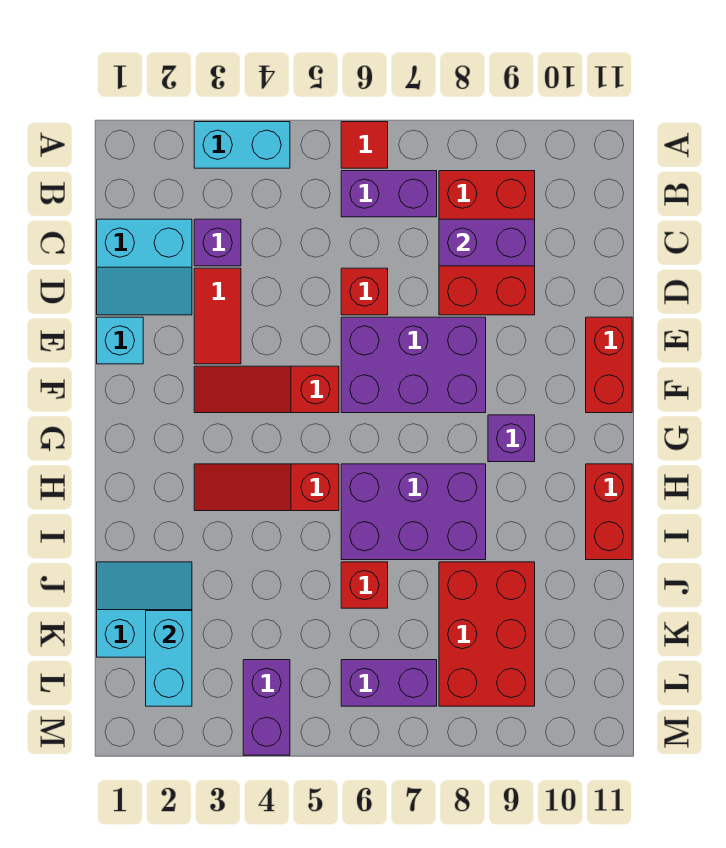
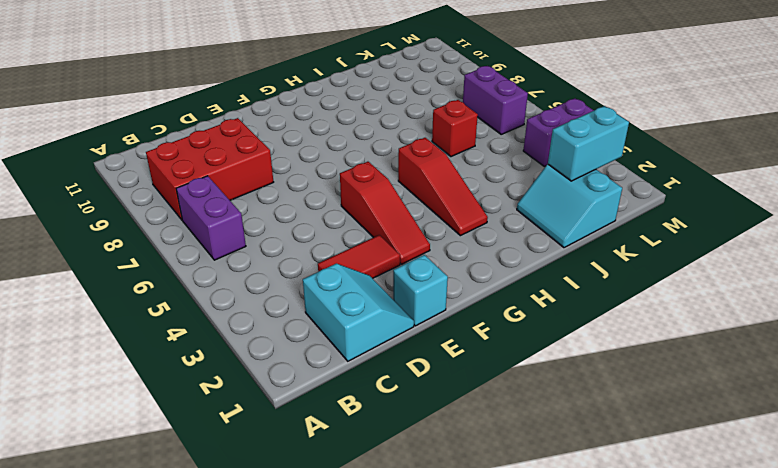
none -> cyan brick A3:A4 level 1
none -> red tile A6 level 1
none -> purple brick C3 level 1

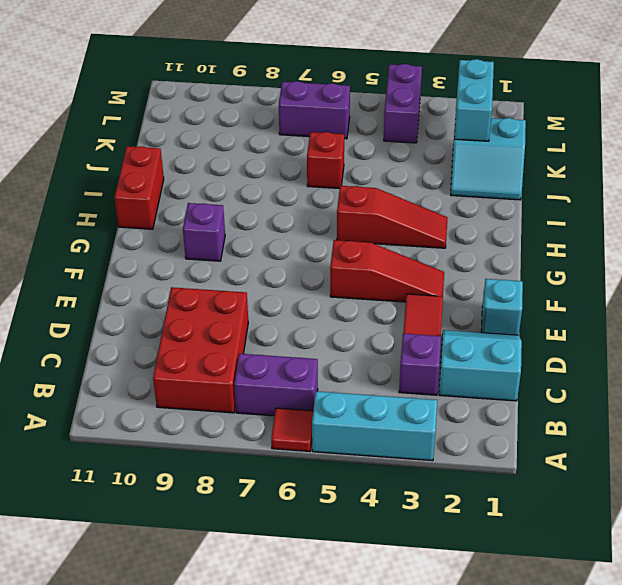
cyan brick A3:A5 level 1 -> cyan brick A3:A4 level 1
none -> red brick D6 level 1
none -> purple brick E6:F8 level 1
none -> red brick E11:F11 level 1

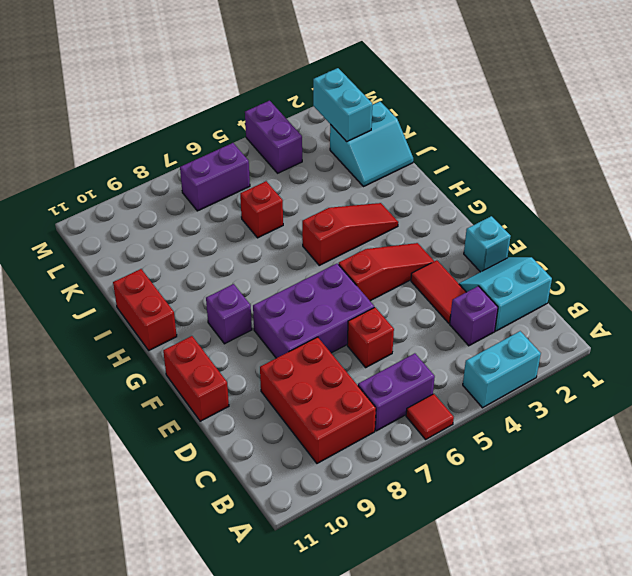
none -> purple brick H6:I8 level 1
none -> red brick J8:L9 level 1
none -> purple brick C8:C9 level 2

